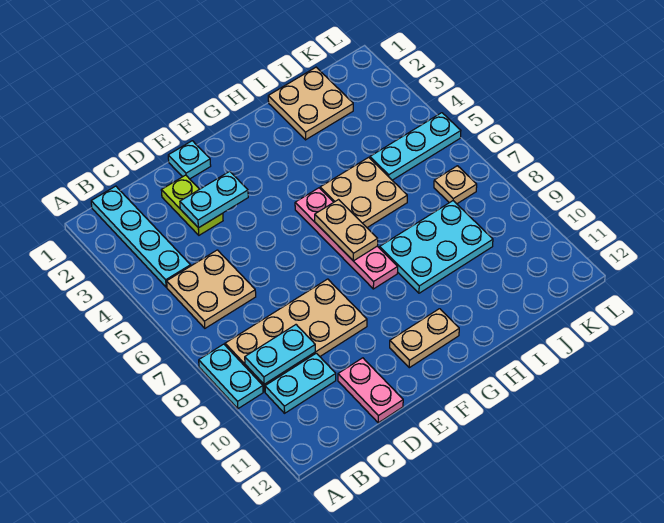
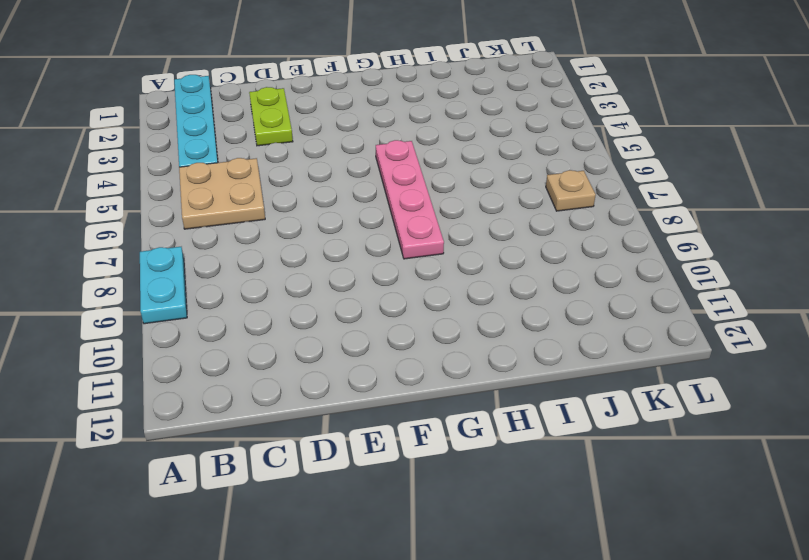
none -> tan plate B8:E9 level 1
none -> cyan plate B10:C10 level 1
none -> pink plate D11:D12 level 1

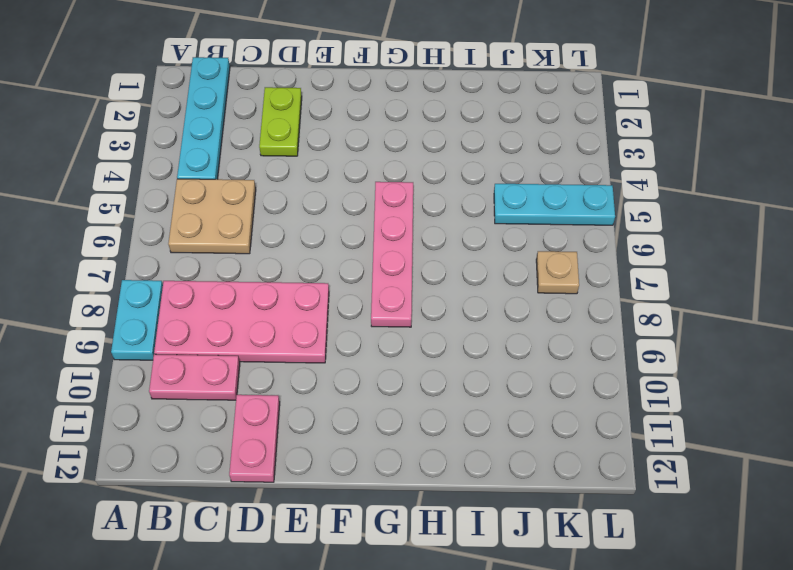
pink plate B8:E9 level 1 -> tan plate B8:E9 level 1
pink plate B10:C10 level 1 -> cyan plate B10:C10 level 1
none -> cyan plate E1 level 1
none -> tan plate F11:G11 level 1
none -> tan plate H5:I6 level 1

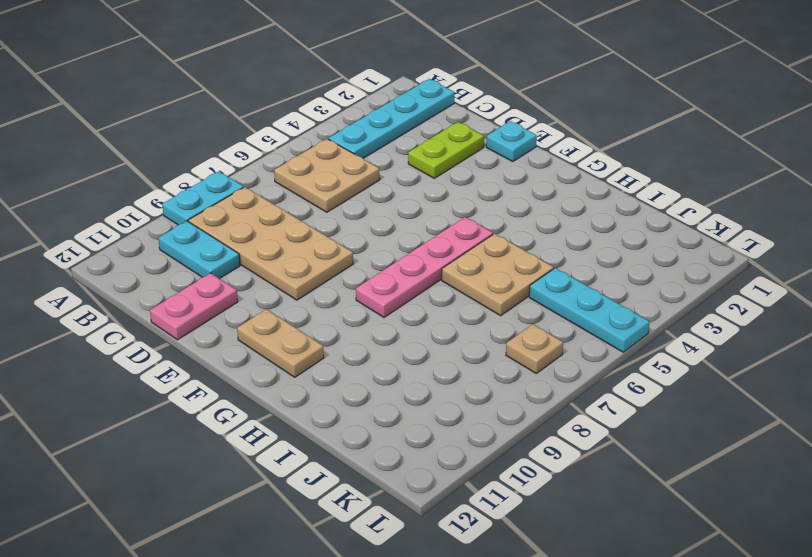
none -> cyan plate H8:J9 level 1
none -> tan plate I1:J2 level 1
none -> cyan plate B9:C9 level 2

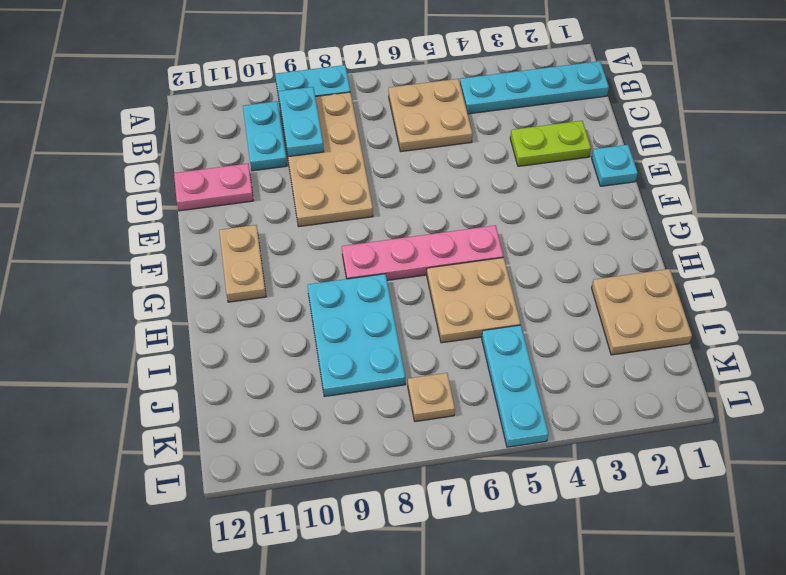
none -> cyan plate D3:E3 level 2
none -> tan plate G6:G7 level 2

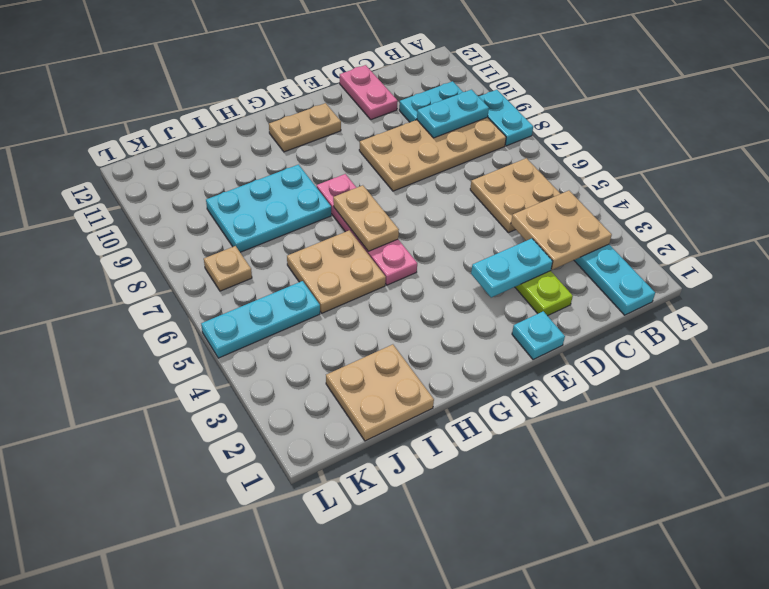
tan plate B3:C4 level 2 -> none

